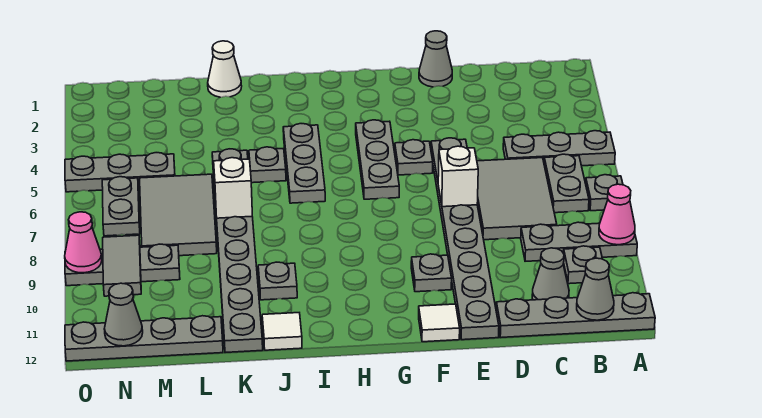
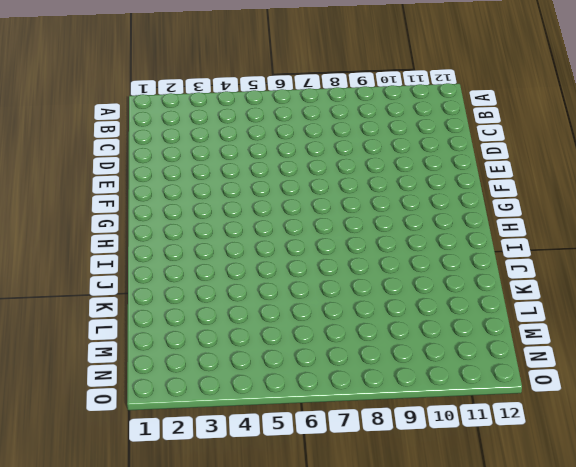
none -> grey plate A5:C5 level 1
none -> grey plate A7 level 1
none -> grey plate A9:C9 level 1
none -> grey plate A12:D12 level 1

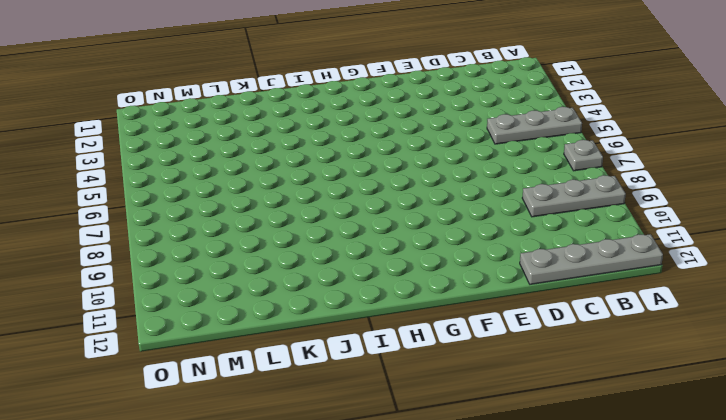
none -> grey plate B6:B7 level 1
none -> grey plate B10 level 1
none -> grey tile C6:D8 level 1
none -> grey cone C11 level 1

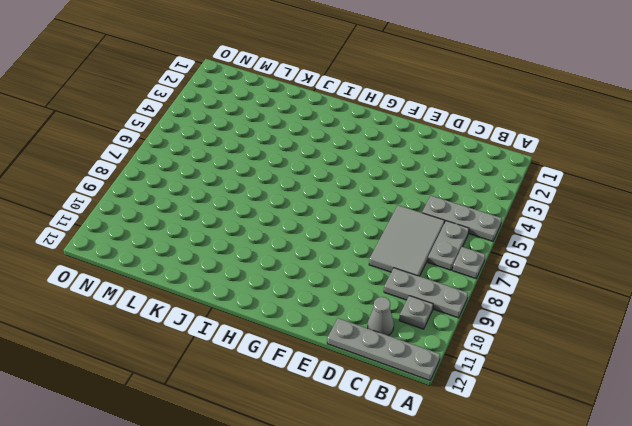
none -> grey cone E1 level 1
none -> grey plate E5:E12 level 1
none -> grey plate F5 level 1
none -> grey plate F10 level 1

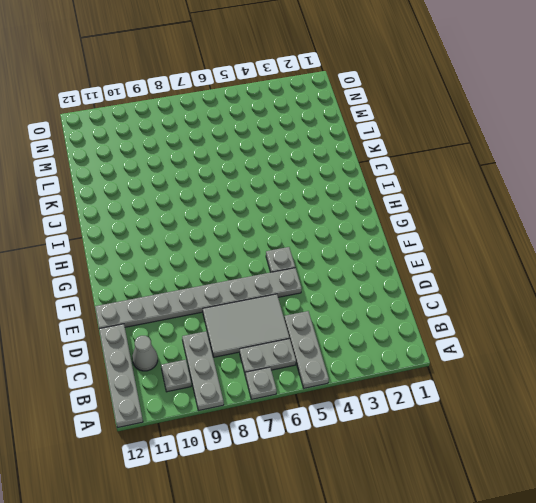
none -> grey cone E1 level 1
none -> grey plate F10 level 1
none -> white tile F12 level 1
none -> grey plate G4:G6 level 1

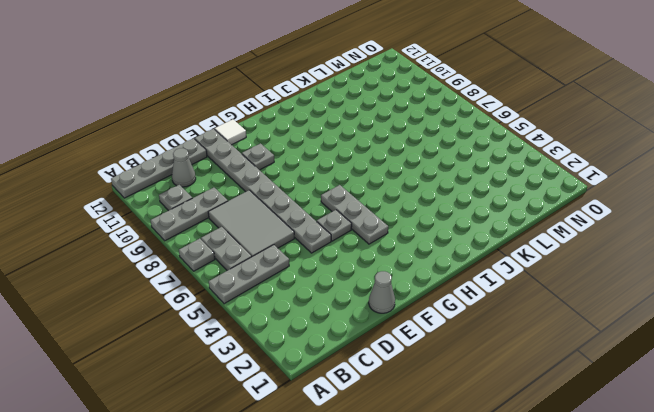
none -> grey plate I4:I6 level 1
none -> grey plate J5 level 1
none -> grey plate J10 level 1
none -> white tile J12 level 1

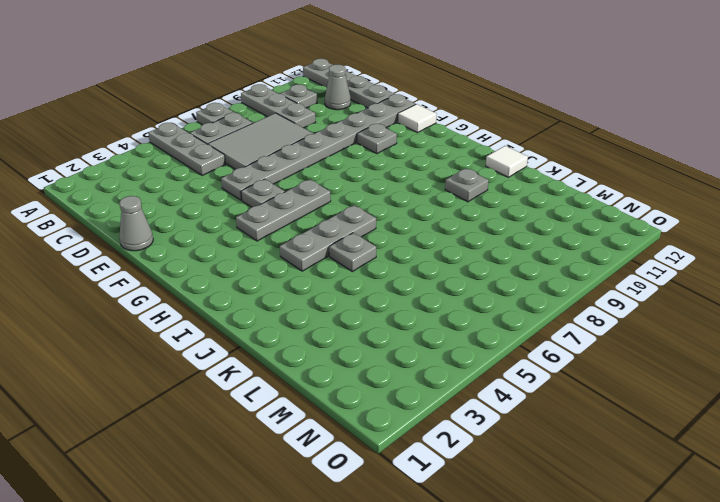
none -> white cone K1 level 1
none -> grey plate K5:K12 level 1
none -> grey tile L6:M8 level 1
none -> grey plate L12:O12 level 1

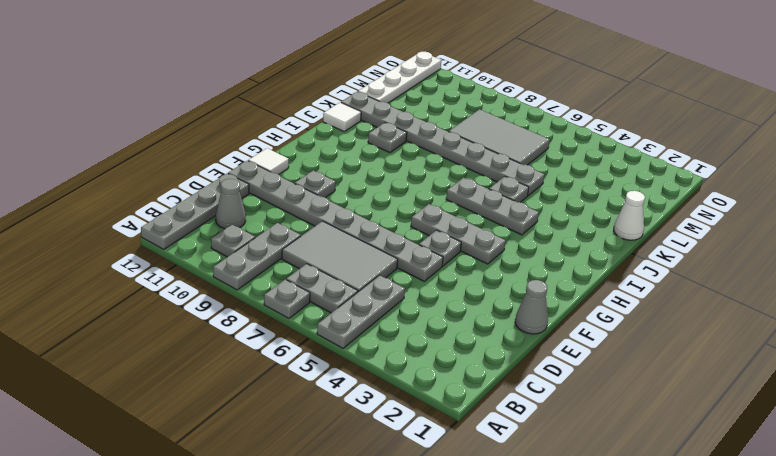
white plate L12:O12 level 1 -> grey plate L12:O12 level 1
none -> grey plate M5:O5 level 1
none -> grey plate M9:O9 level 1
none -> grey plate N6:N7 level 1
none -> pink cone A9 level 2

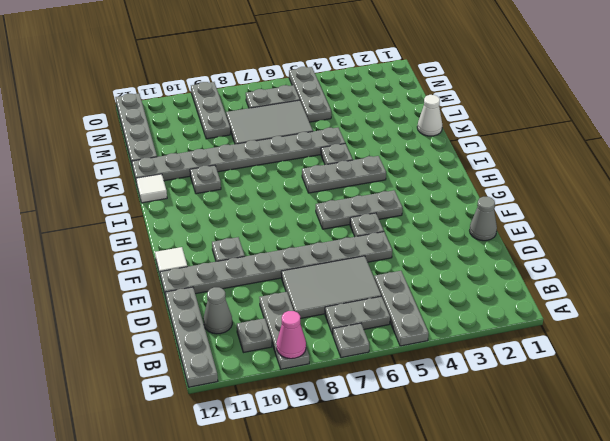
none -> grey cone B12 level 2
none -> white brick E7 level 2
none -> white brick K7 level 2
none -> grey tile N9:N10 level 2

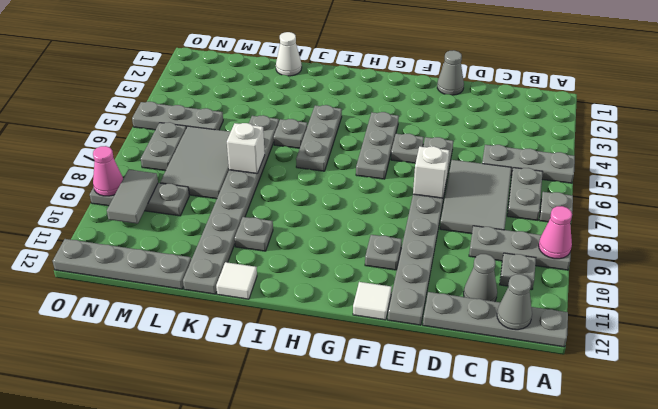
none -> grey cone N12 level 2

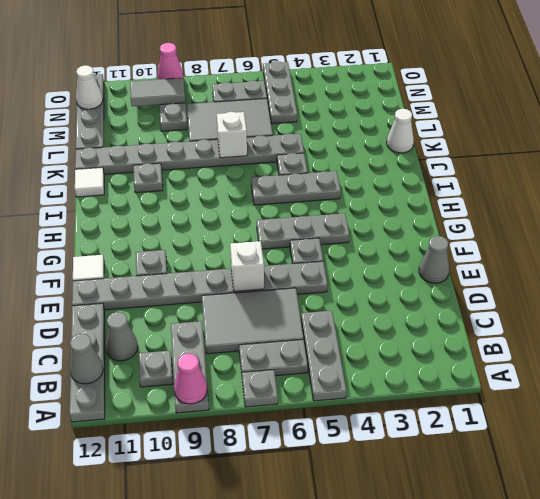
white cone N12 level 2 -> grey cone N12 level 2

